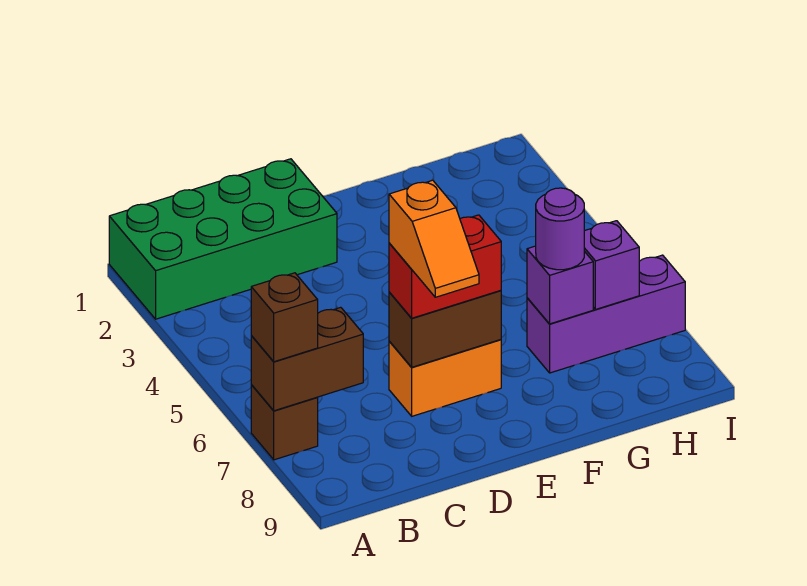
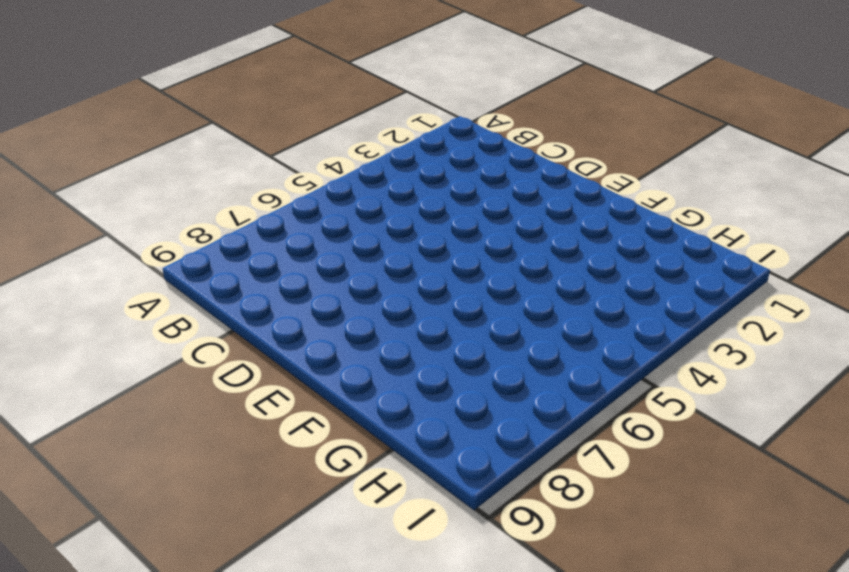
none -> green brick A1:D2 level 1
none -> brown brick A7 level 1
none -> orange brick D7:E7 level 1

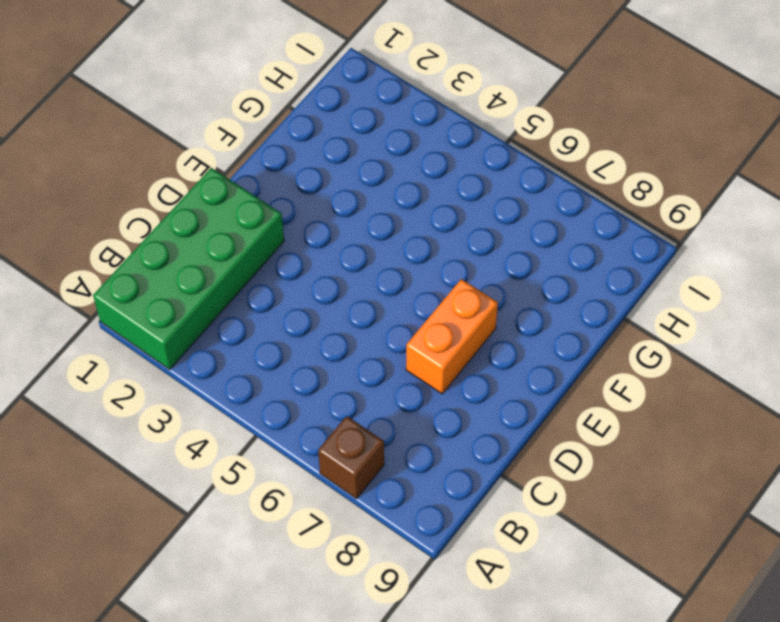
none -> purple brick G7:I7 level 1
none -> brown brick A7:B7 level 2
none -> brown brick D7:E7 level 2

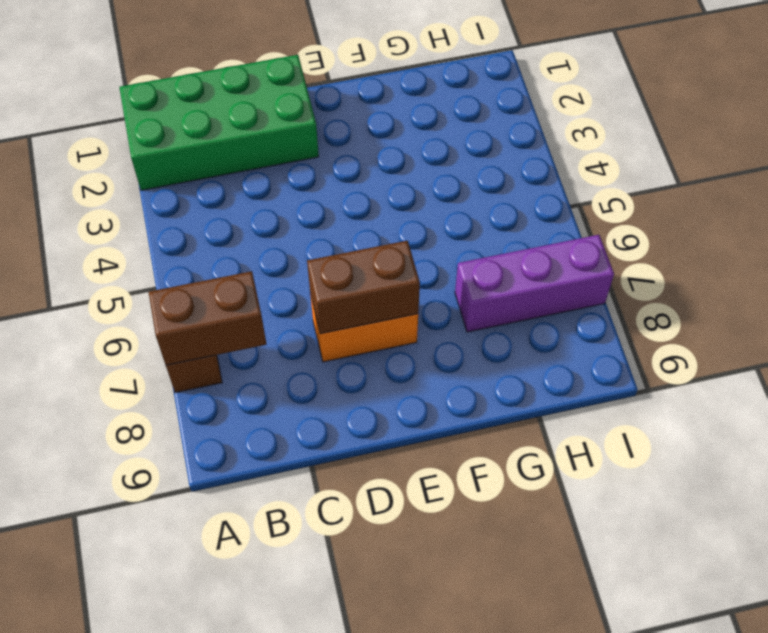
none -> purple brick G7 level 2
none -> purple brick H7 level 2
none -> brown brick A7 level 3

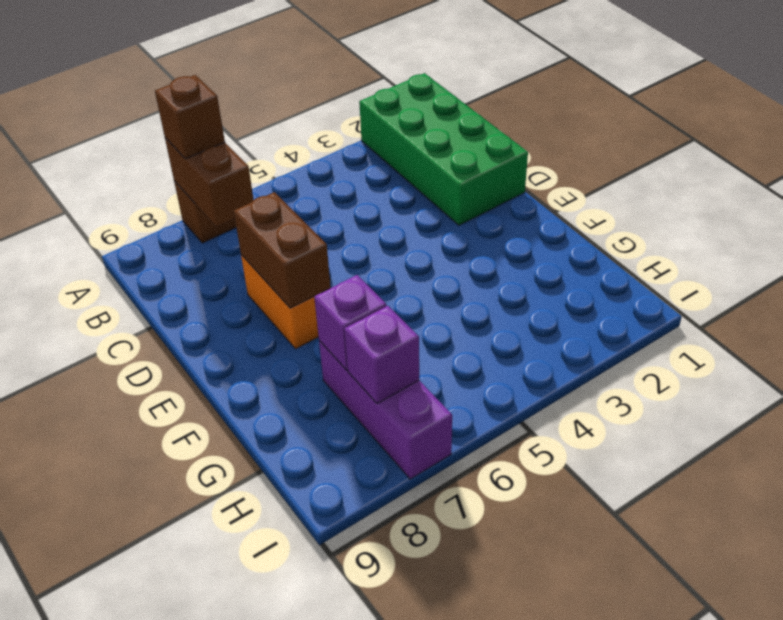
none -> red brick D7:E7 level 3
none -> purple round brick G7 level 3
none -> orange slope D7:D8 level 4 top 7

